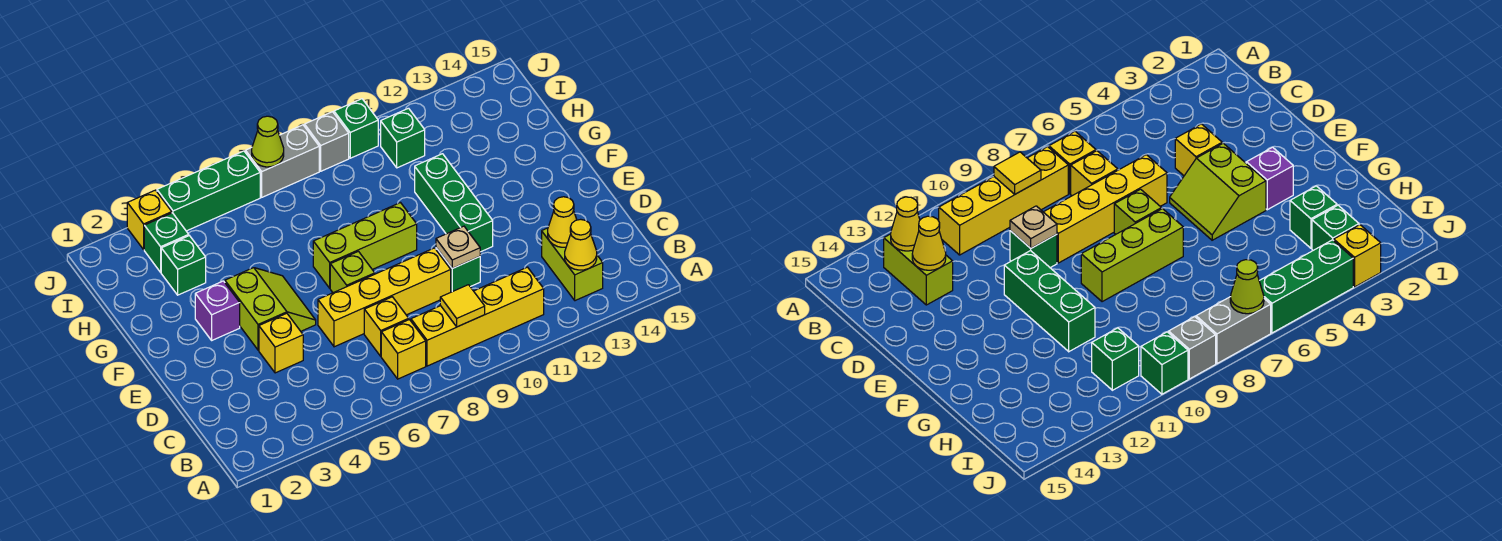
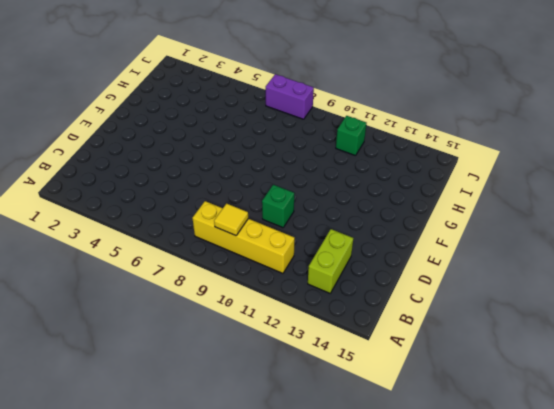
purple brick J7:J8 level 1 -> grey brick J7:J8 level 1
none -> yellow brick B7 level 1
none -> yellow brick C7 level 1
none -> yellow brick D4 level 1

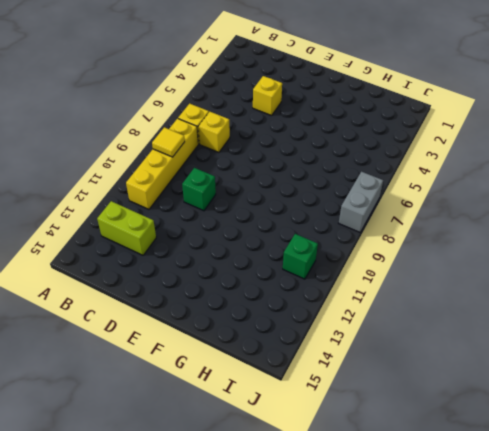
none -> yellow brick D6:D9 level 1
none -> lime slope E4:F5 level 1 top 4
none -> lime brick E7 level 1

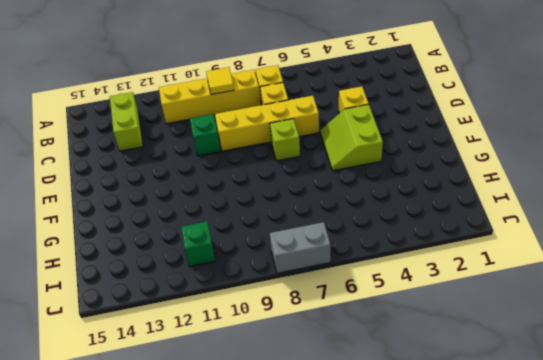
none -> green brick E11:G11 level 1
none -> purple brick F3 level 1
none -> lime brick F7:F9 level 1

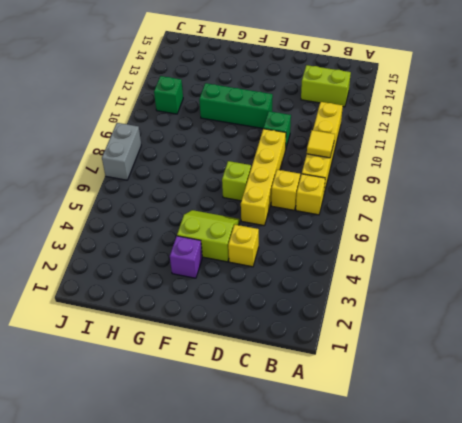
none -> lime brick F7:F9 level 1
none -> green brick H3 level 1
none -> green brick I3 level 1

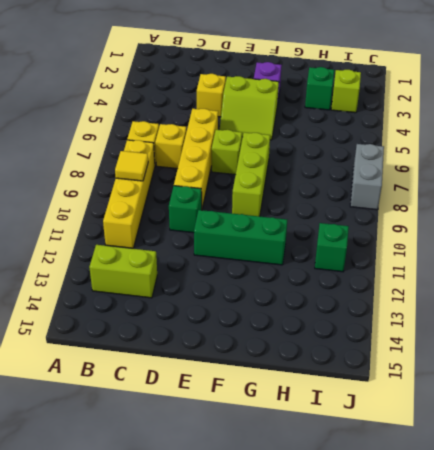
lime brick I3 level 1 -> green brick I3 level 1
none -> yellow brick J3 level 1
none -> green brick J4:J6 level 1
none -> grey brick J9 level 1

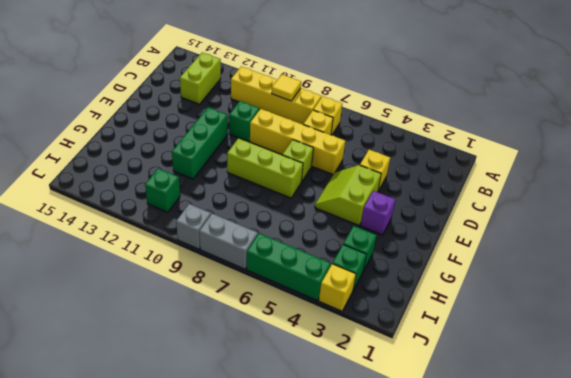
none -> green brick J10 level 1
none -> yellow cone B13 level 2
none -> yellow cone C13 level 2

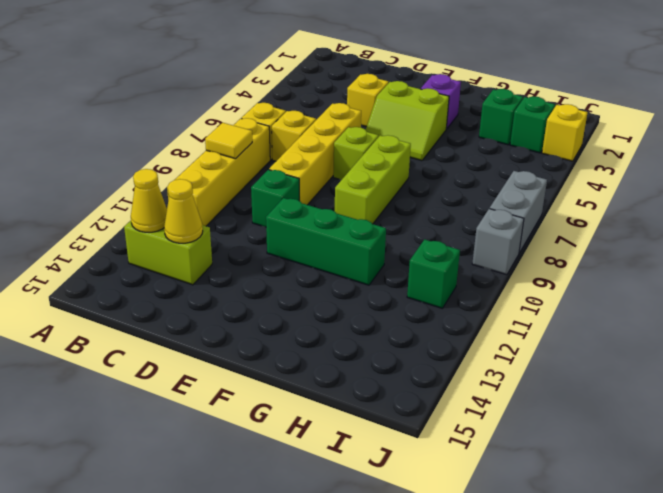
none -> green brick J4:J6 level 1
none -> green brick J10 level 1
none -> tan plate D10 level 2

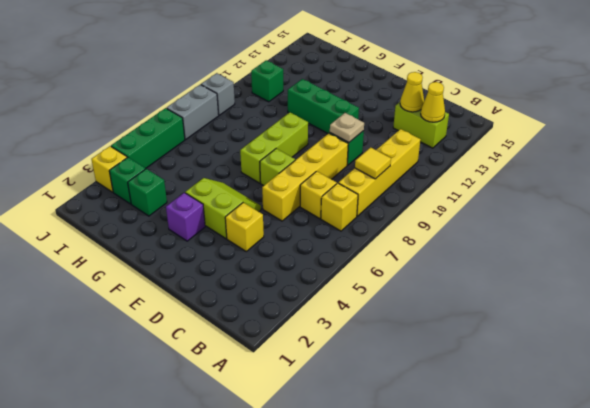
none -> green brick J10 level 1
none -> lime cone J7 level 2

